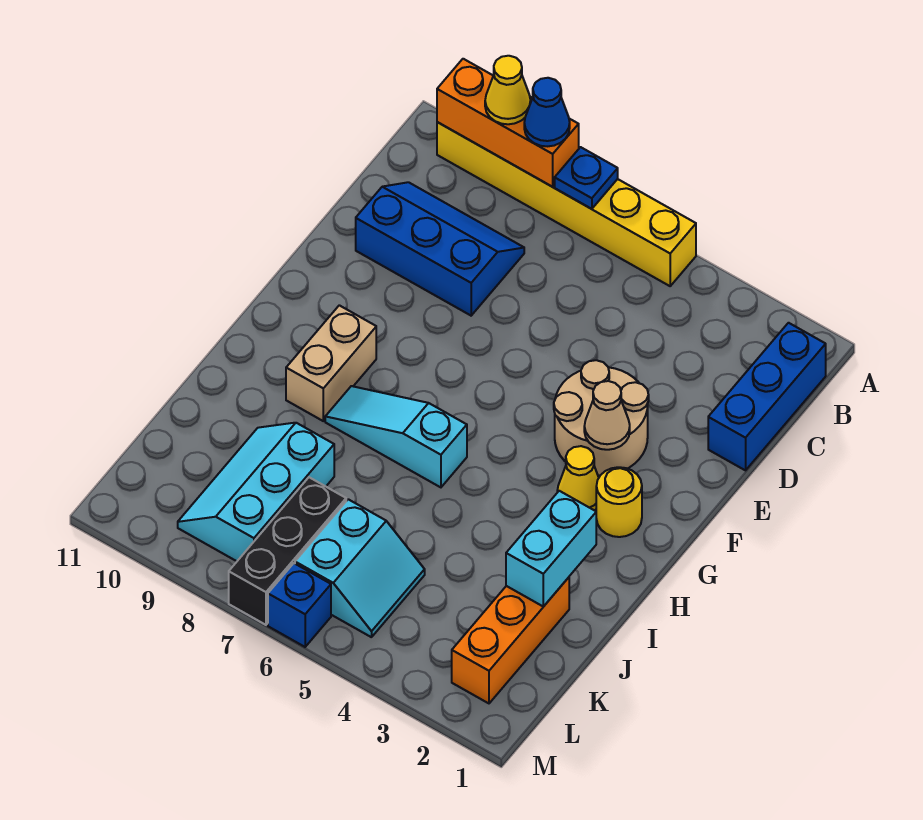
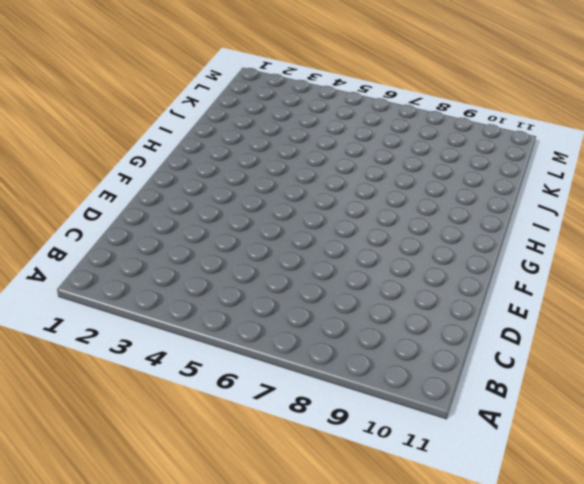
none -> yellow brick A5:A10 level 1
none -> blue brick B1:D1 level 1
none -> blue slope C8:D10 level 1 top D

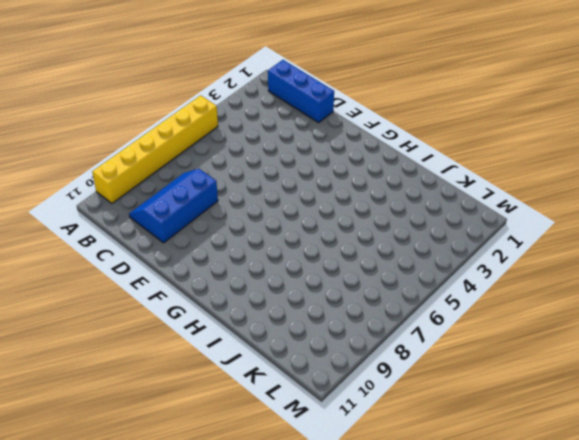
none -> tan round brick E3:F4 level 1
none -> yellow round brick G2 level 1
none -> yellow cone G3 level 1

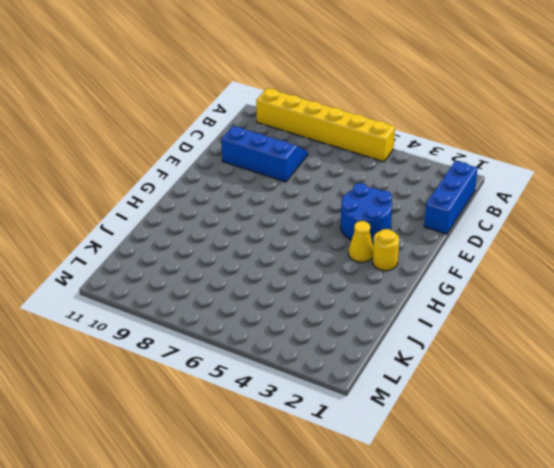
blue round brick E3:F4 level 1 -> tan round brick E3:F4 level 1
none -> tan brick G9:H9 level 1
none -> cyan slope H6:H8 level 1 top 6
none -> orange brick J2:L2 level 1

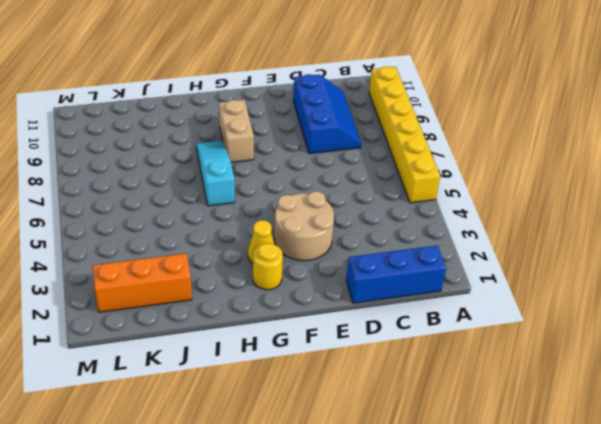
tan brick G8:G9 level 1 -> tan brick G9:H9 level 1
none -> cyan slope J8:L9 level 1 top 8
none -> cyan slope K5:L6 level 1 top 6
none -> black brick K7:M7 level 1

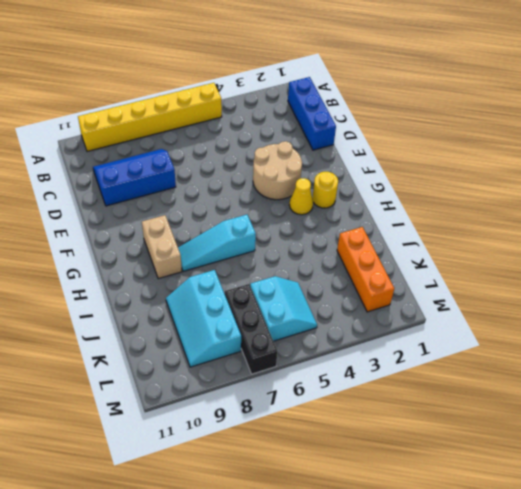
none -> blue brick M6 level 1
none -> blue plate A7 level 2
none -> orange brick A8:A10 level 2

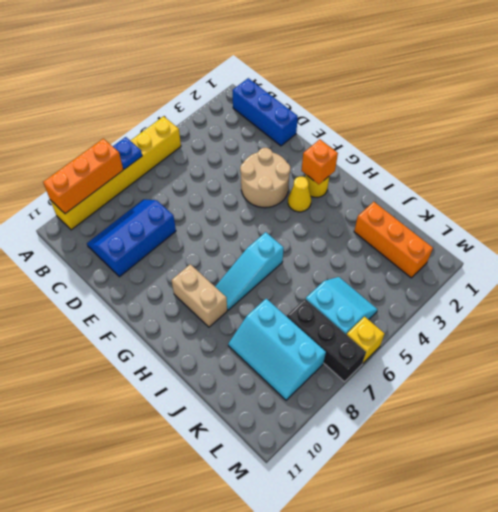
orange brick G2 level 2 -> none
yellow brick M6 level 1 -> blue brick M6 level 1
none -> tan cone F3 level 2
none -> cyan brick I2:J2 level 2
none -> blue cone A8 level 3

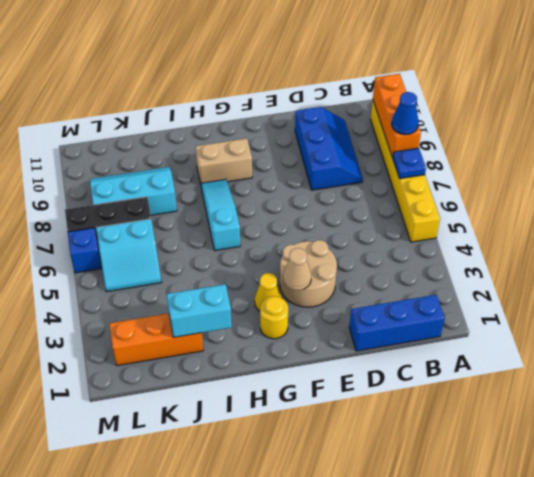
none -> yellow cone A9 level 3

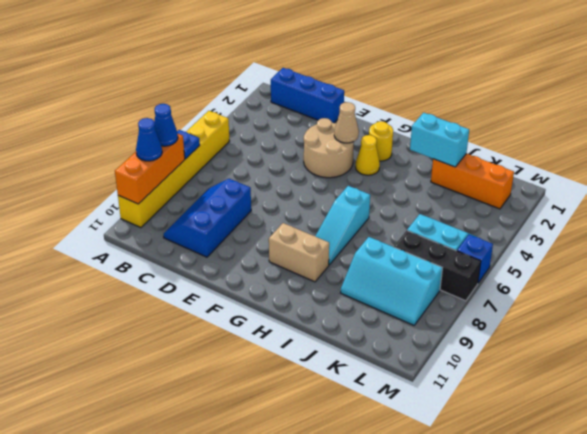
blue cone A9 level 3 -> yellow cone A9 level 3

